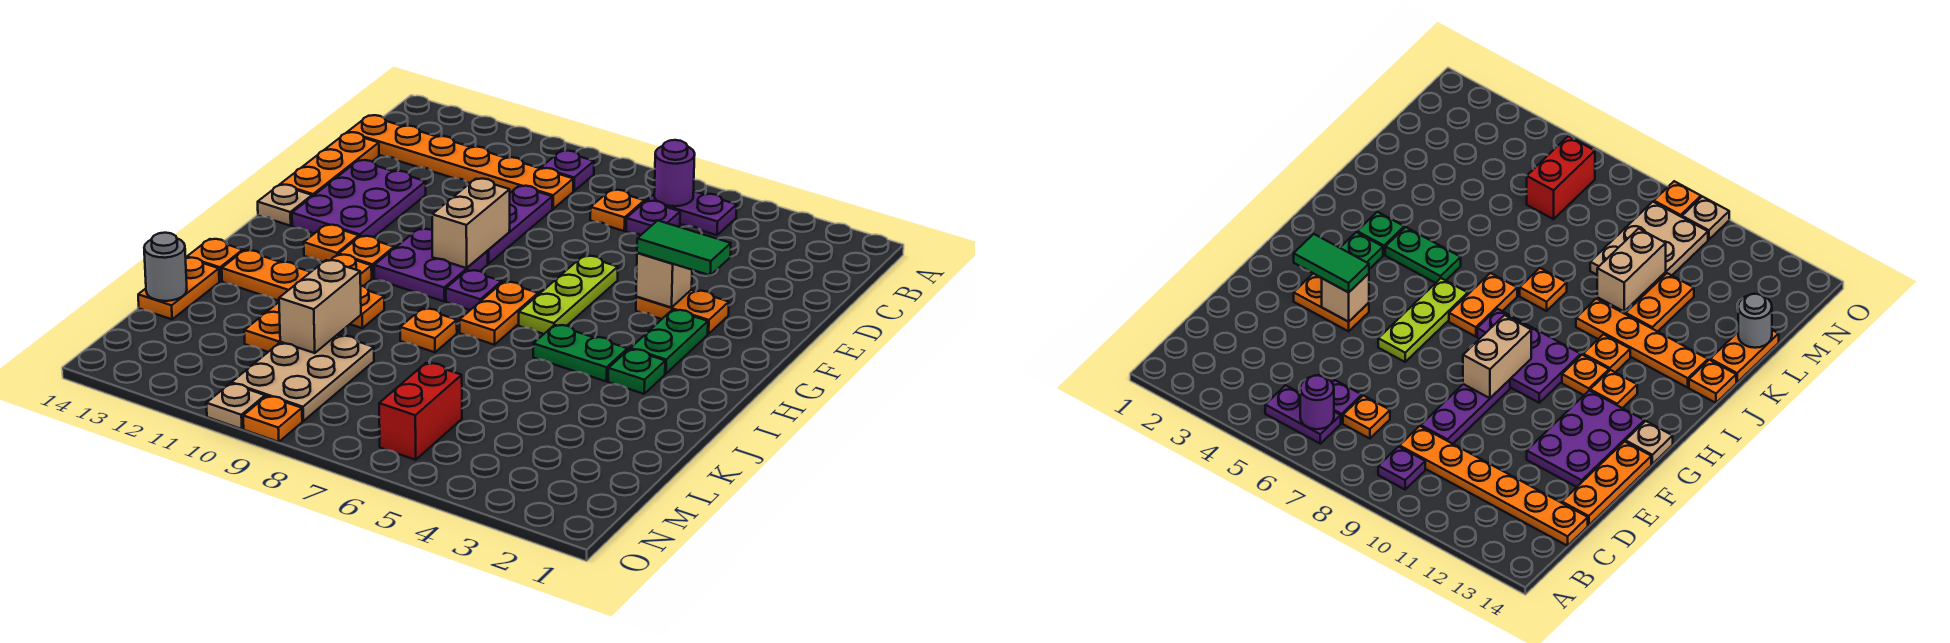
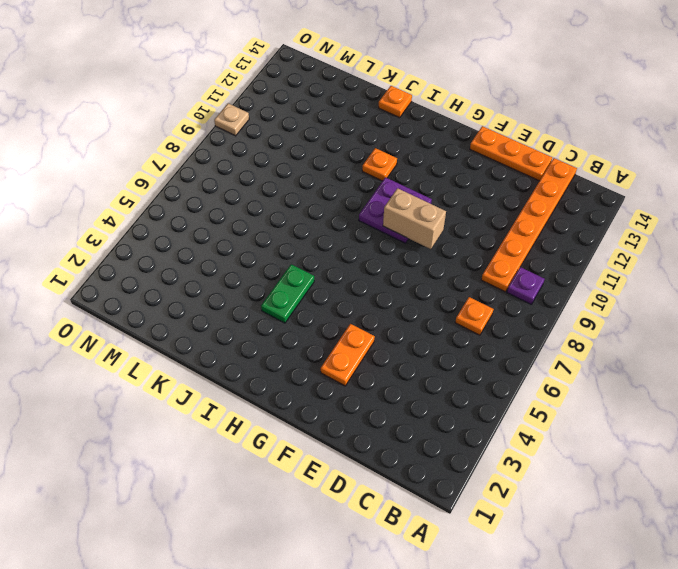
none -> purple plate B5:B6 level 1
none -> purple plate C6 level 1
none -> purple plate D9:F9 level 1
none -> purple plate E12:G13 level 1

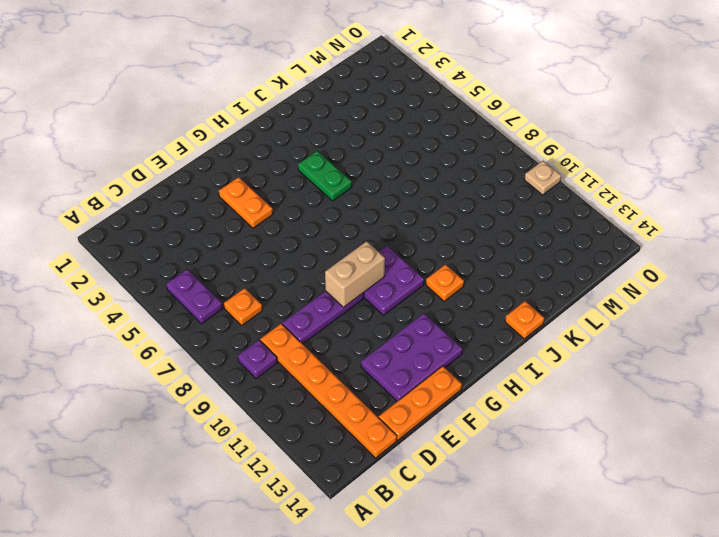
none -> purple plate C6 level 1
none -> lime plate F6:H6 level 1
none -> green plate G3:H3 level 1
none -> tan plate G14 level 1

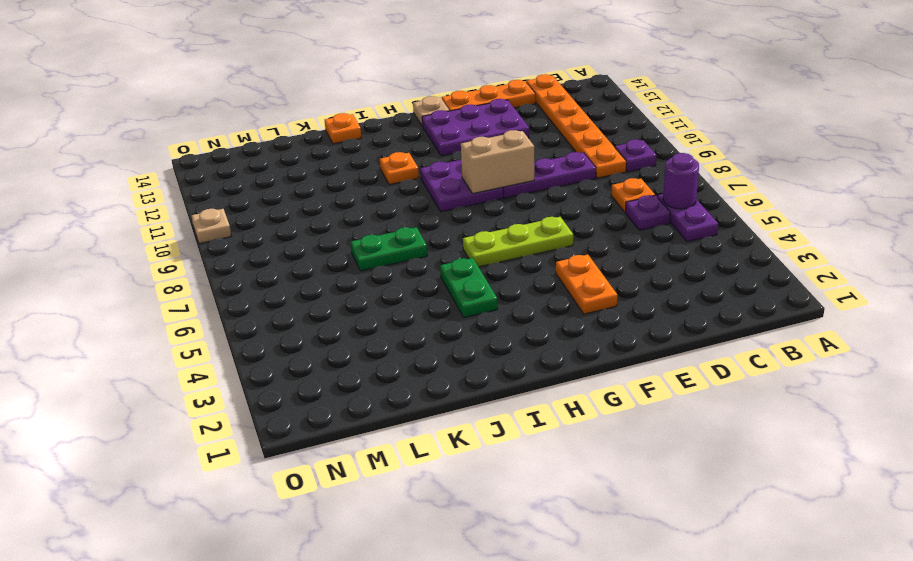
green plate J7:K7 level 1 -> green plate G3:H3 level 1
none -> orange plate H7:I7 level 1
none -> purple plate H8 level 1
none -> orange plate H11 level 1
none -> orange plate H12 level 1

